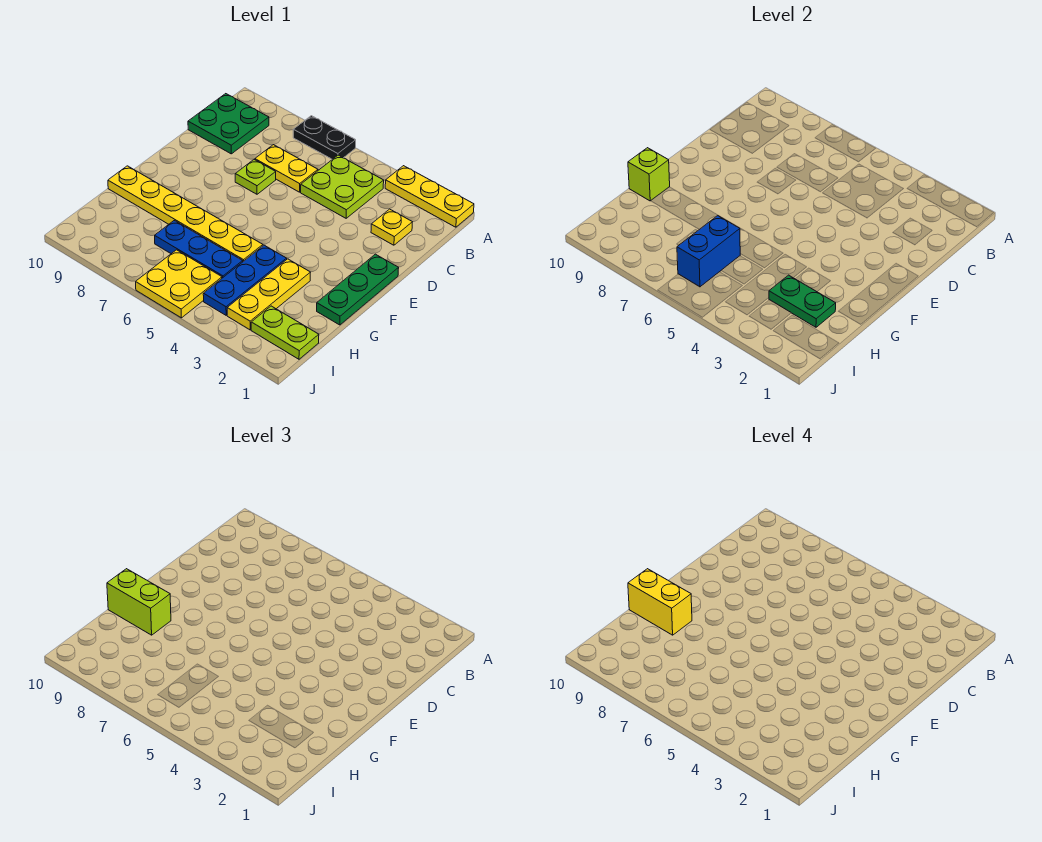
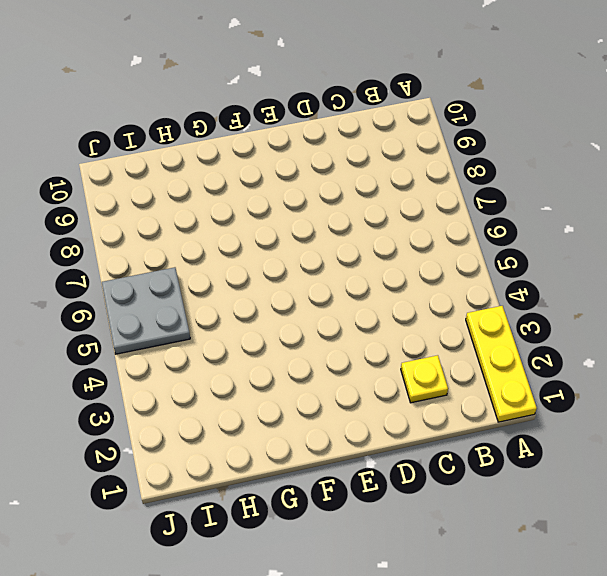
grey plate I5:J6 level 1 -> yellow plate I5:J6 level 1
none -> black plate A6:A7 level 1
none -> lime plate B4:C5 level 1
none -> green plate B9:C10 level 1

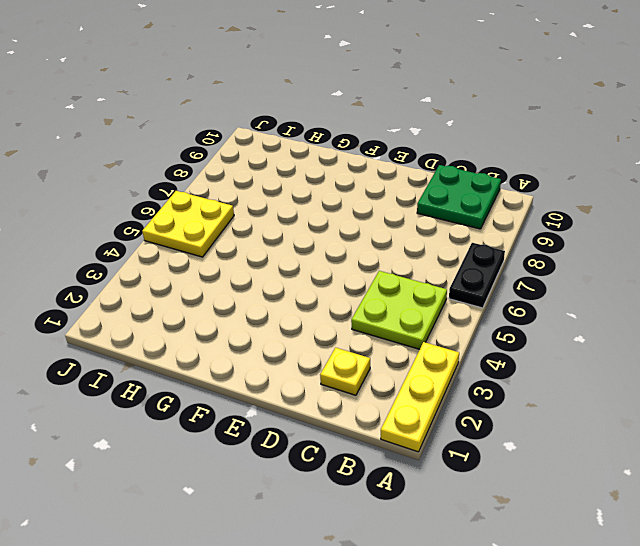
none -> yellow plate C6:C7 level 1
none -> lime plate D7 level 1
none -> green plate E1:G1 level 1

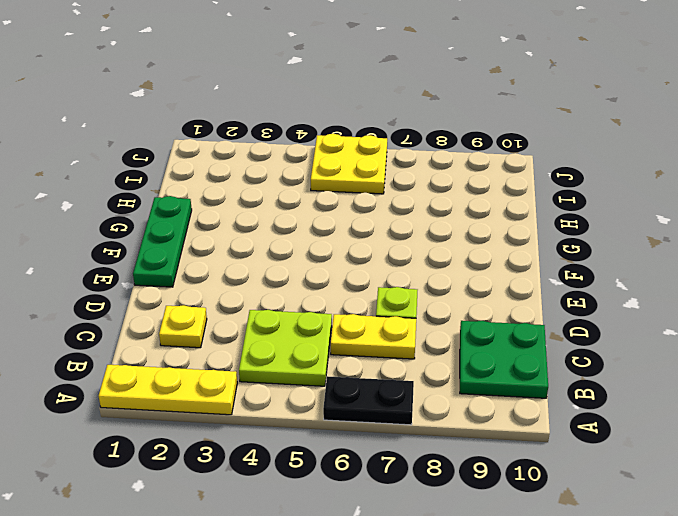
none -> yellow plate G3:I3 level 1
none -> blue plate G4:I4 level 1
none -> yellow plate G5:G10 level 1

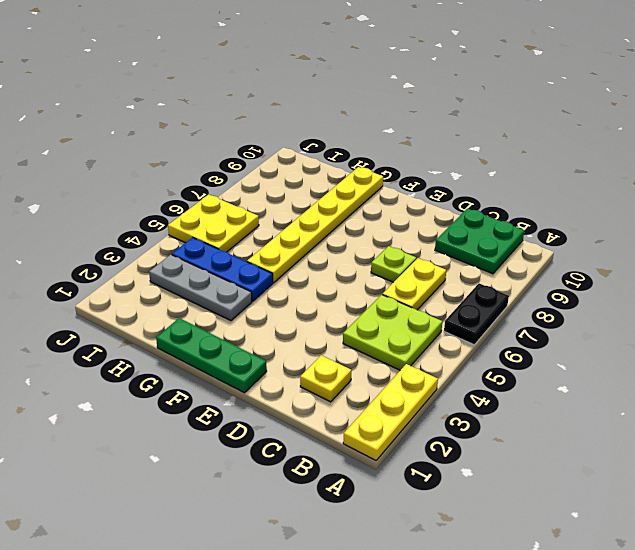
grey plate G3:I3 level 1 -> yellow plate G3:I3 level 1
none -> blue plate H5:H7 level 1
none -> lime plate I1:I2 level 1
none -> lime brick G10 level 2

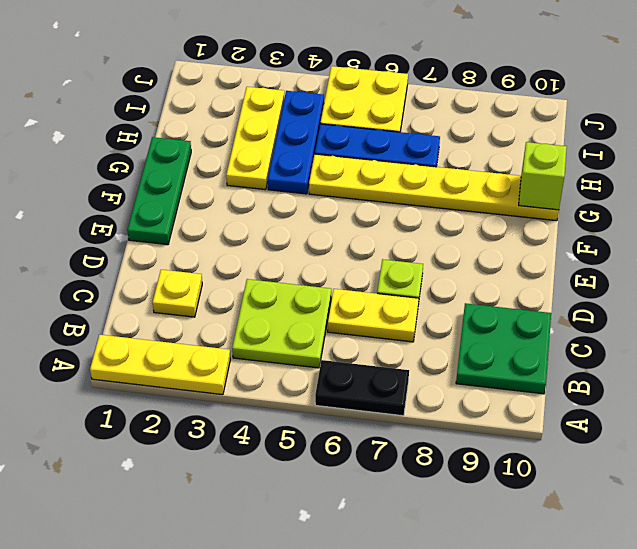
none -> lime plate I1:I2 level 1
none -> green plate H2:H3 level 2
none -> blue brick H6:I6 level 2

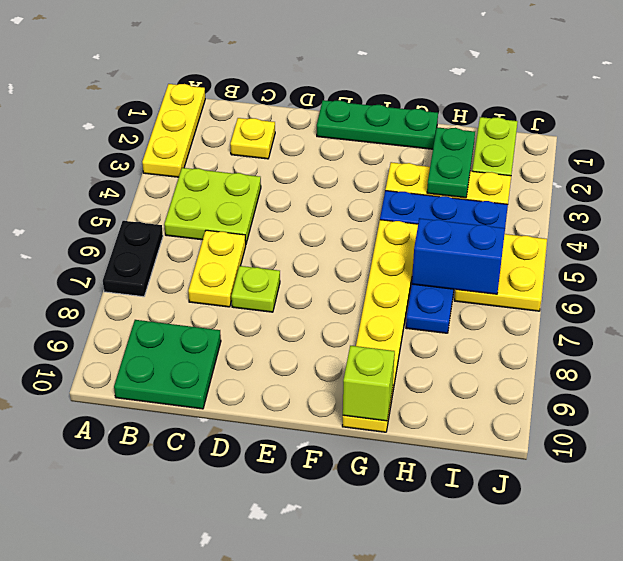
none -> lime brick G9:G10 level 3
none -> yellow brick G9:G10 level 4

